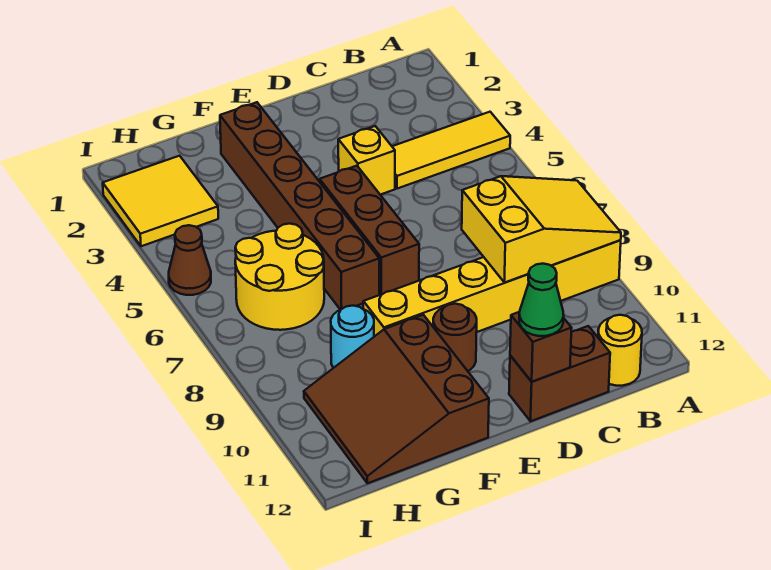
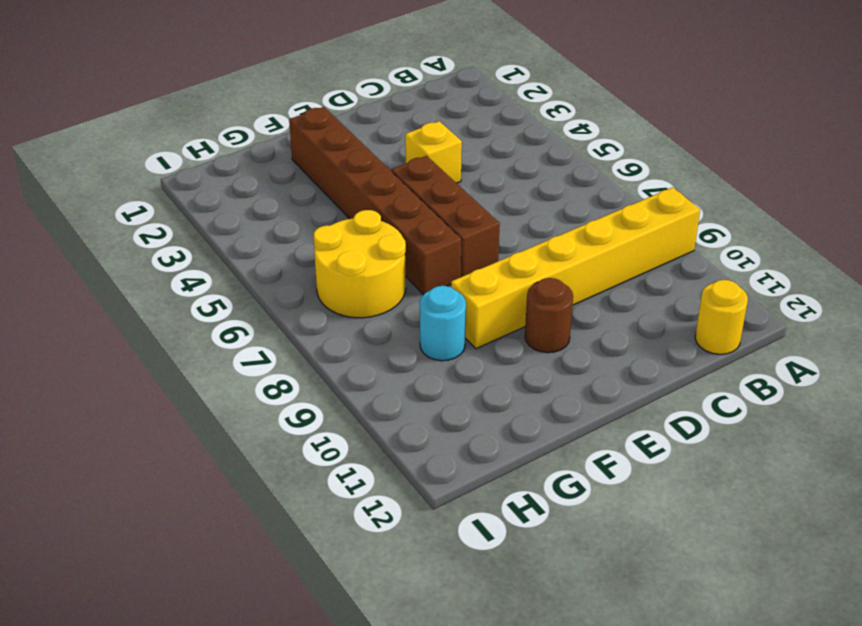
none -> yellow tile A4:C4 level 1
none -> brown brick C12:D12 level 1
none -> brown slope F10:H12 level 1 top F

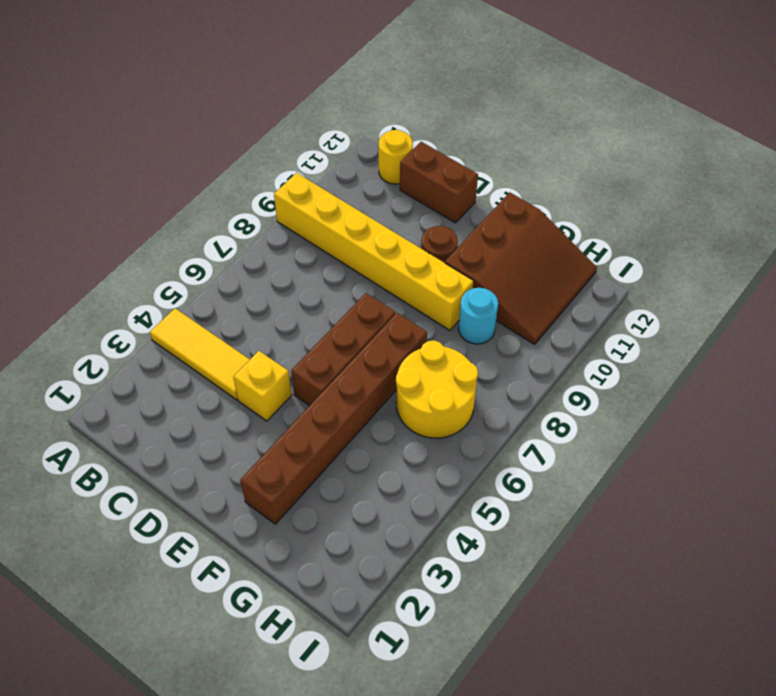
none -> yellow tile H2:I3 level 1
none -> brown cone I5 level 1
none -> yellow slope A8:C9 level 2 top C

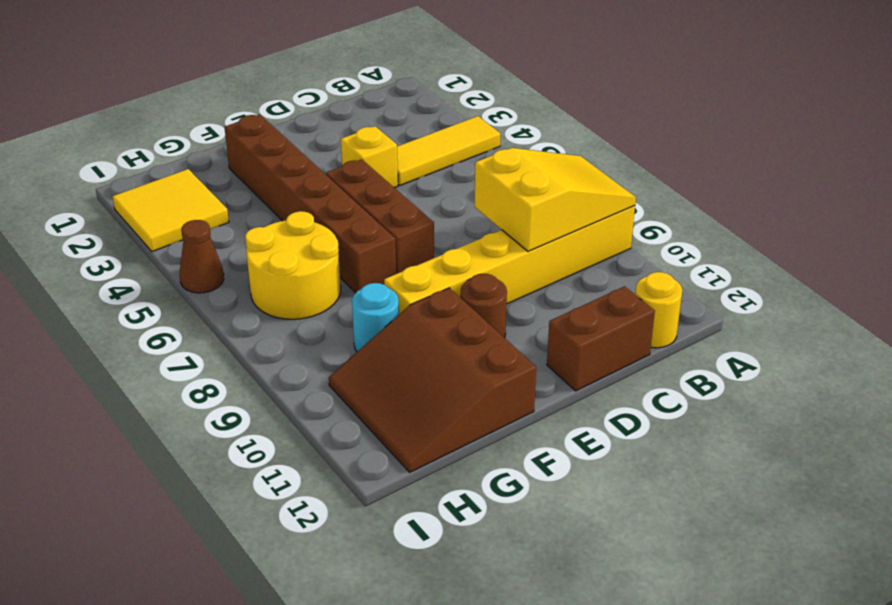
none -> brown brick D12 level 2
none -> green cone D12 level 3

